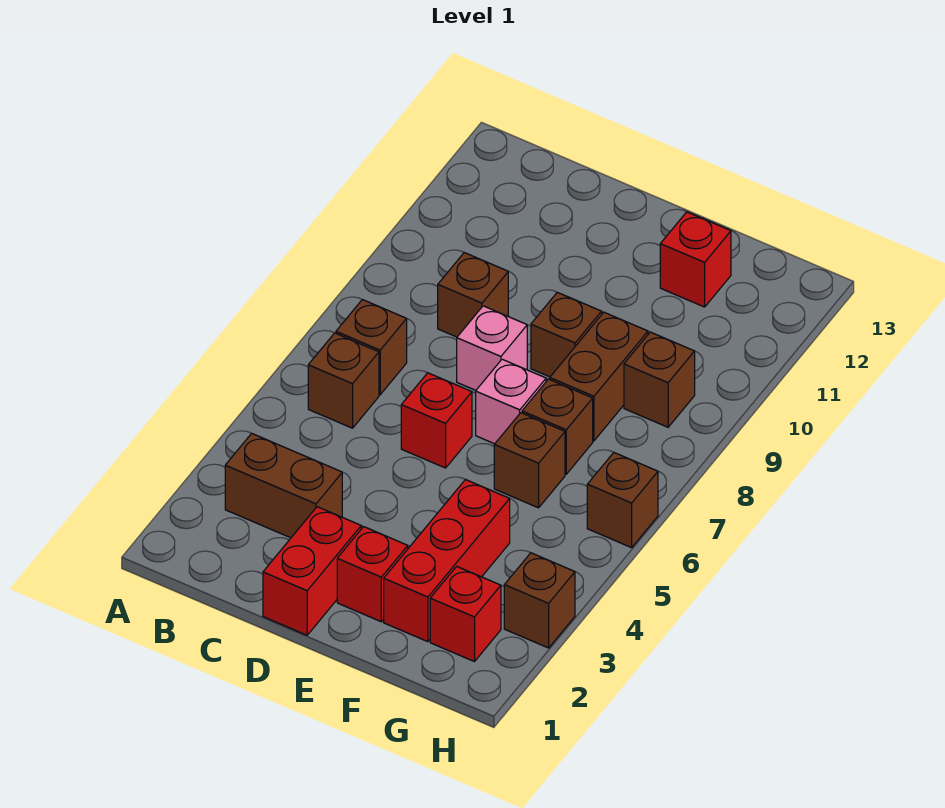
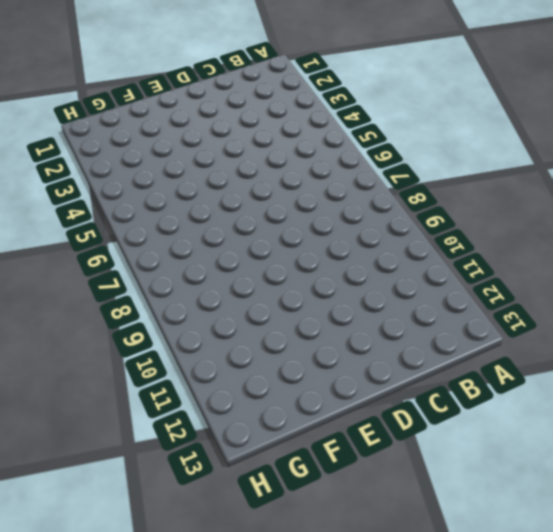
none -> brown brick B3:C3 level 1
none -> brown brick B6 level 1
none -> brown brick B7 level 1

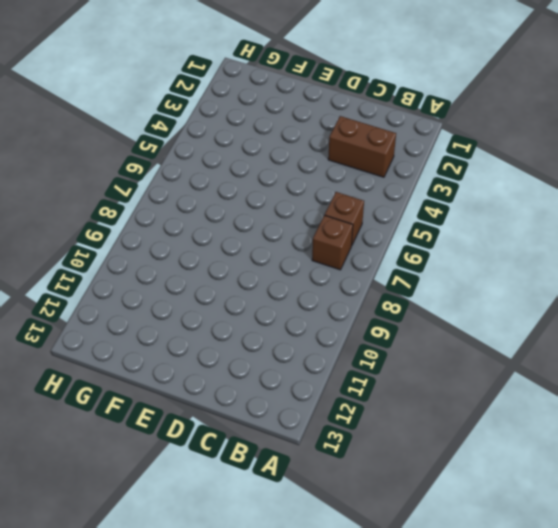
none -> brown brick C9 level 1
none -> red brick D1:D2 level 1
none -> red brick D6 level 1

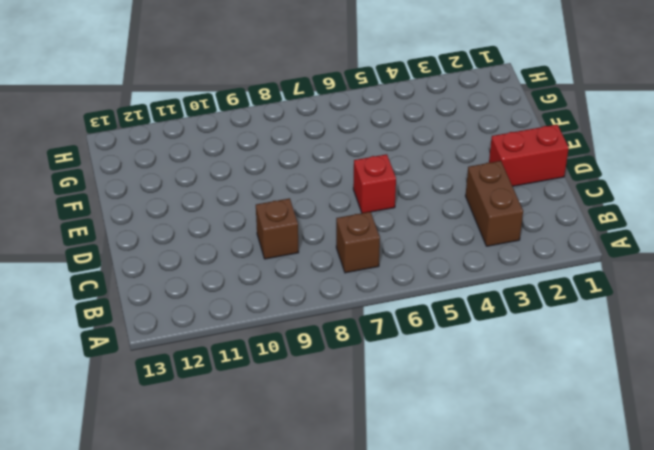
none -> brown brick B6 level 1
none -> pink brick D8 level 1
none -> red brick E2 level 1

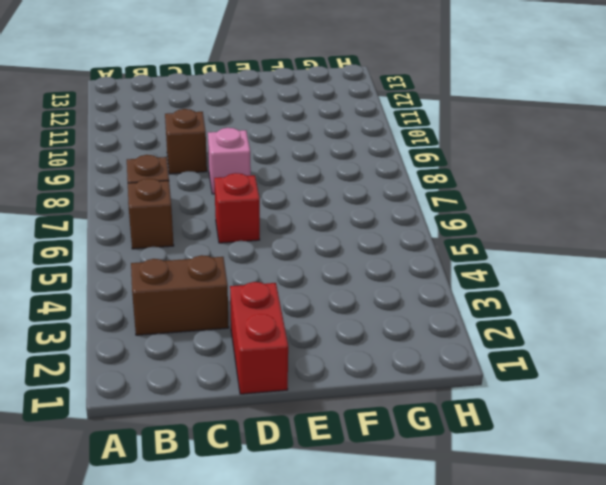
none -> red brick E2 level 1
none -> pink brick E7 level 1
none -> brown brick E9 level 1

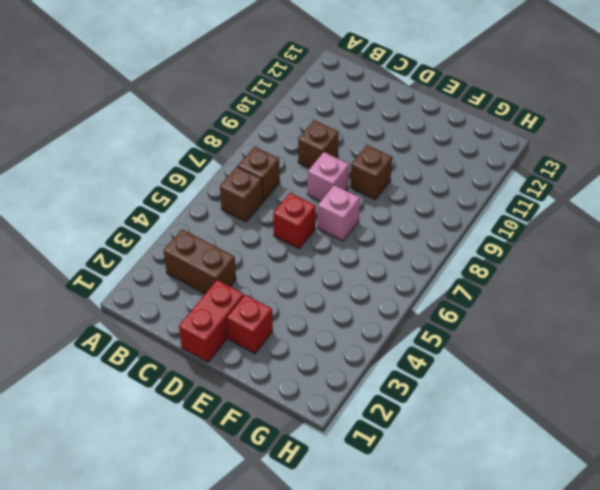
none -> red brick F2:F4 level 1
none -> brown brick F6 level 1
none -> brown brick F7 level 1

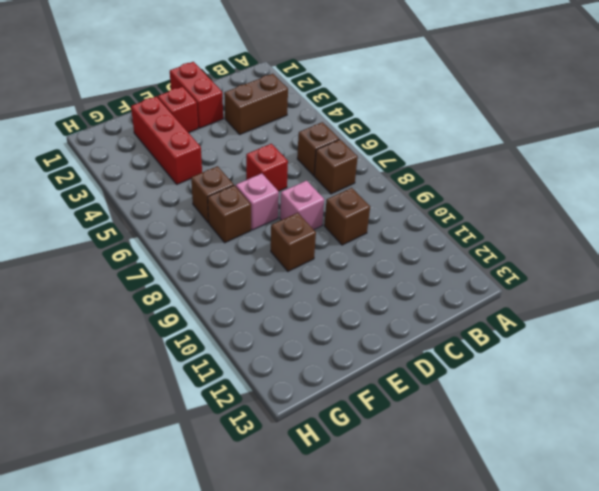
none -> brown brick F8:F9 level 1
none -> red brick F12 level 1
none -> red brick G2 level 1

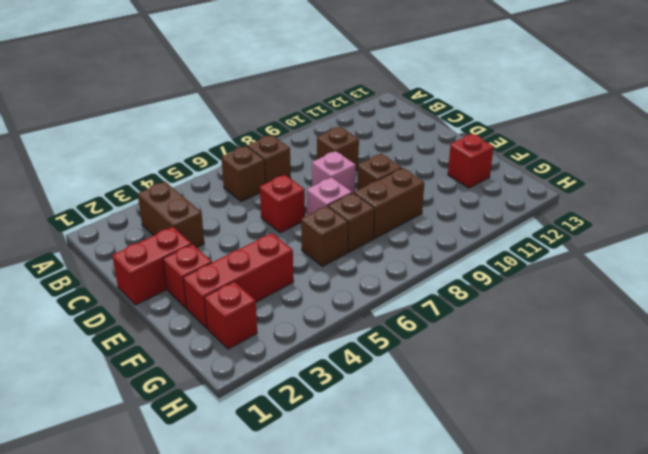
none -> brown brick G9 level 1
none -> brown brick H3 level 1
none -> brown brick H6 level 1

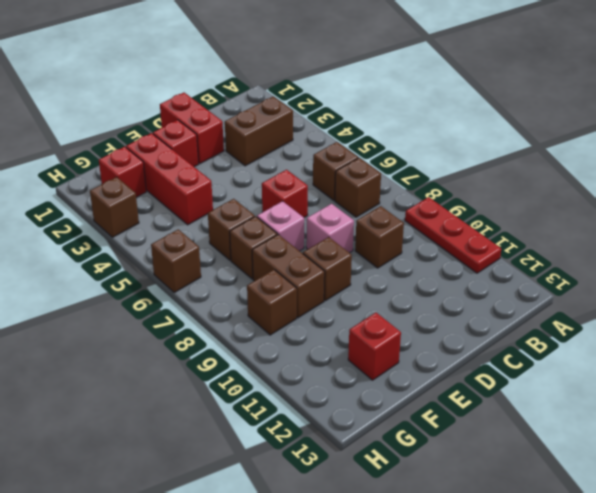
red plate A9:A11 level 1 -> none

